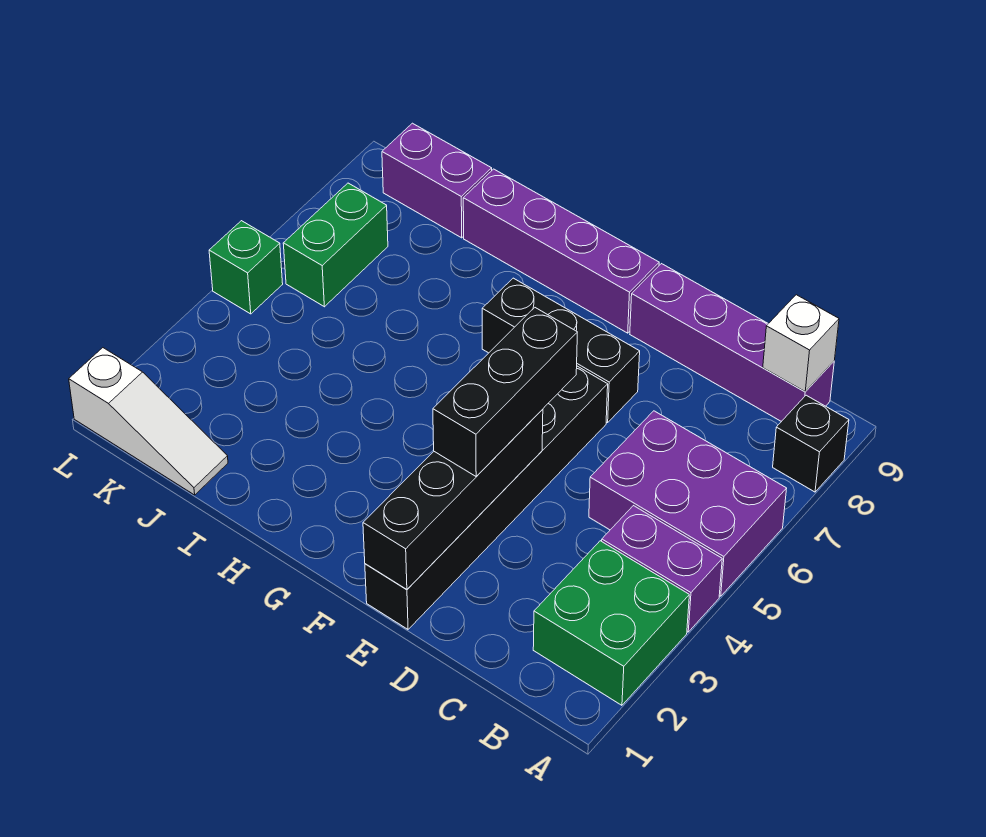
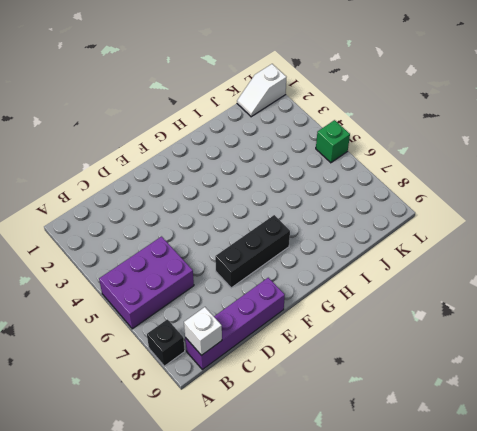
white slope K1:L1 level 1 top L -> white slope J1:L1 level 1 top L
none -> green brick A2:B3 level 1
none -> purple brick A4:B4 level 1
none -> black brick E1:E6 level 1

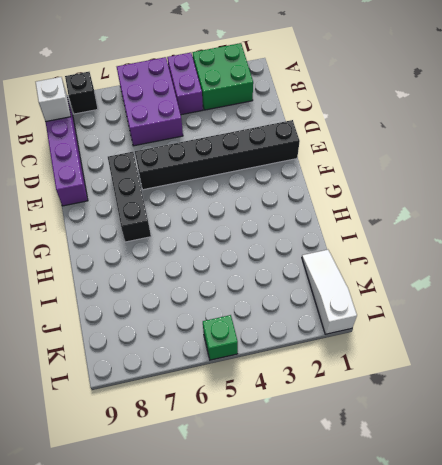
none -> purple brick F9:I9 level 1
none -> purple brick J9:K9 level 1
none -> green brick K6:K7 level 1

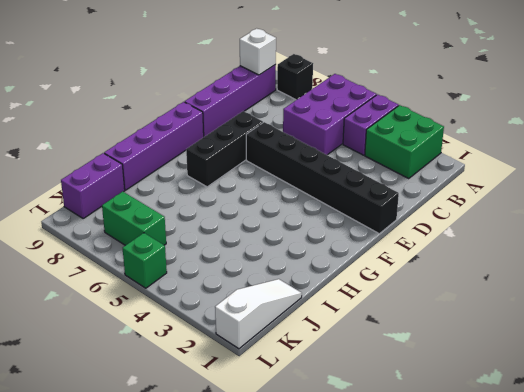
none -> black brick E1:E4 level 2
none -> black brick E3:E5 level 3

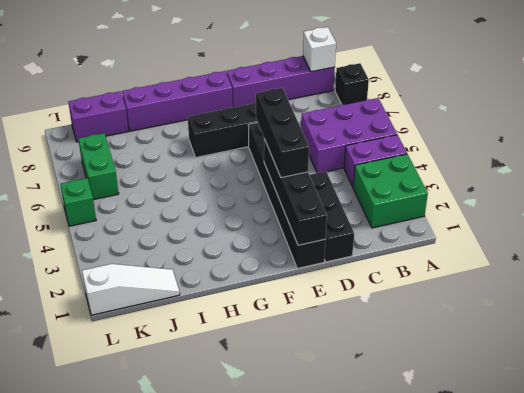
black brick D1:D3 level 1 -> none

